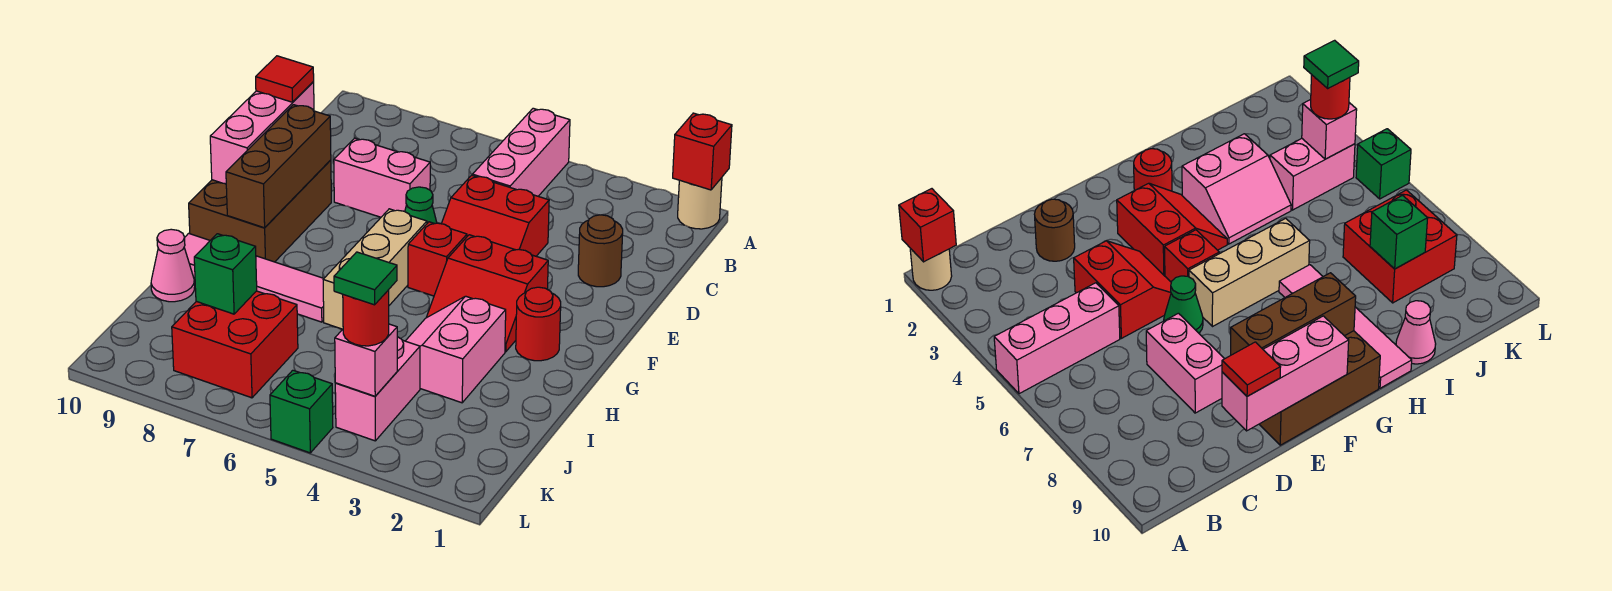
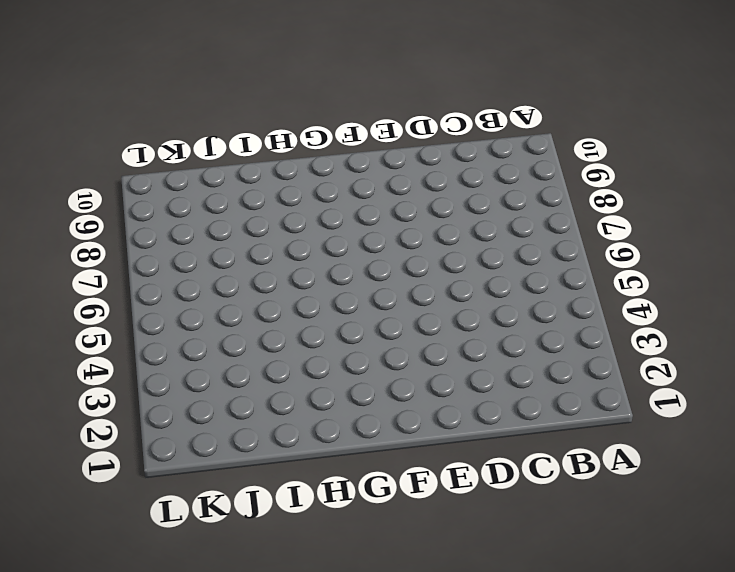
none -> tan round brick A1 level 1
none -> pink brick A5:C5 level 1
none -> brown round brick D2 level 1

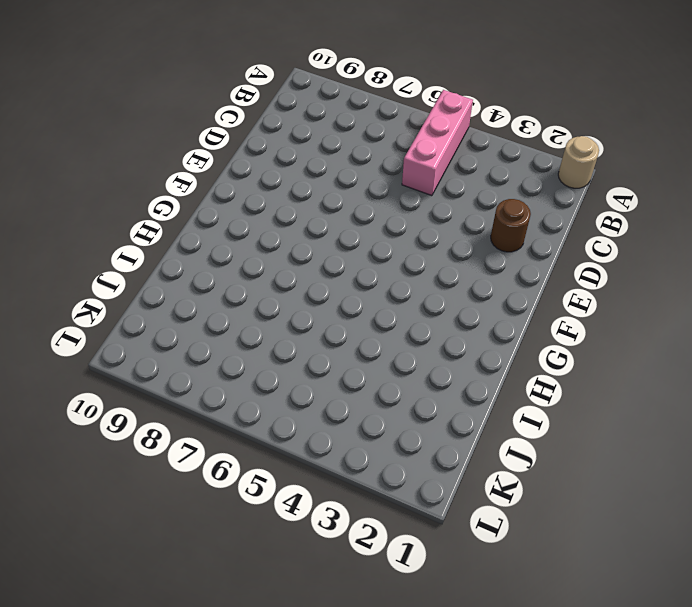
none -> red slope D4:E5 level 1 top D
none -> pink brick D7:D8 level 1
none -> green cone E6 level 1

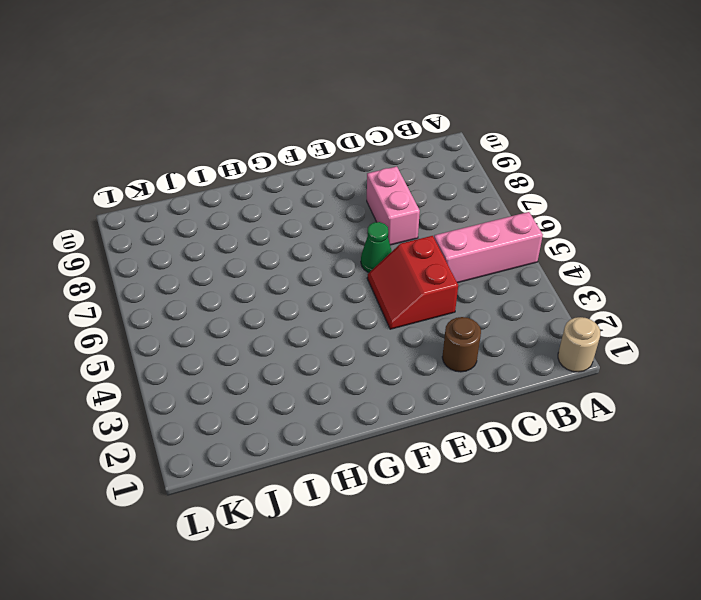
none -> brown brick E9:G10 level 1
none -> red slope F3:G4 level 1 top F
none -> red brick F5 level 1

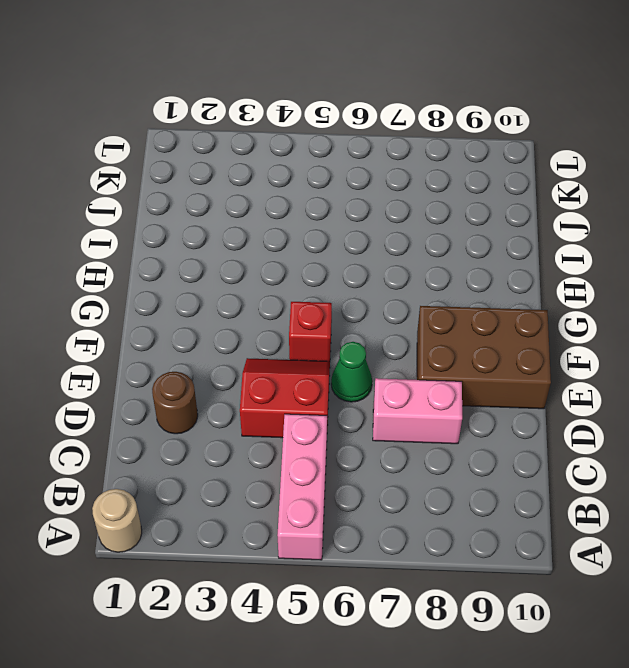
brown brick E8:F10 level 1 -> brown brick E9:G10 level 1
none -> red slope F3:G4 level 1 top F
none -> tan brick F6:H6 level 1
none -> red round brick G2 level 1

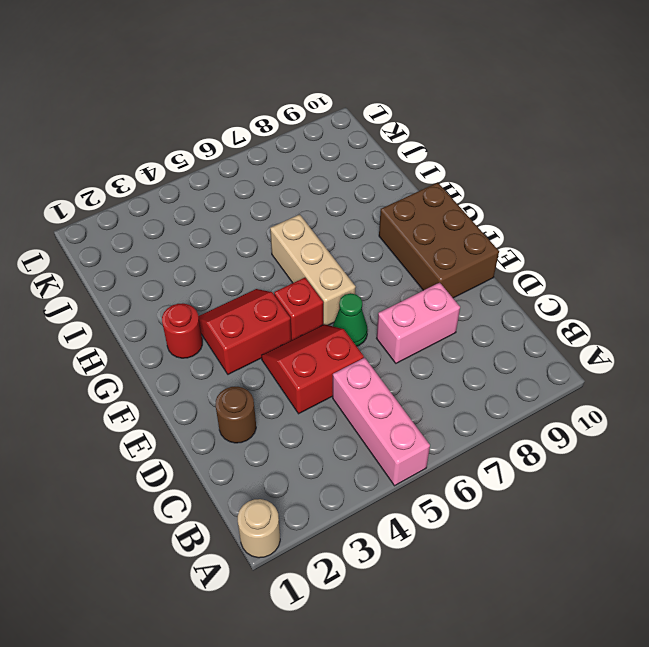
none -> pink slope H3:I4 level 1 top 3
none -> pink tile H7:H10 level 1
none -> pink cone I10 level 1

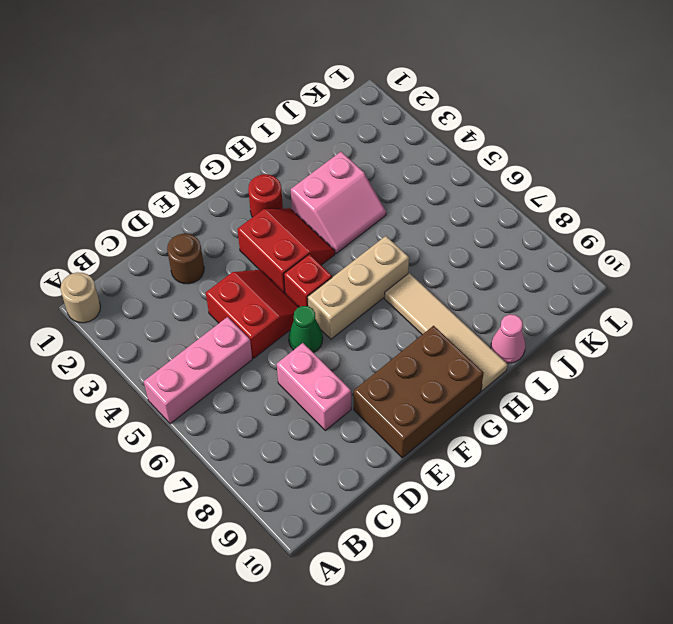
tan tile H7:H10 level 1 -> pink tile H7:H10 level 1
none -> pink brick J4:K4 level 1
none -> red brick J7:K8 level 1
none -> green brick L5 level 1

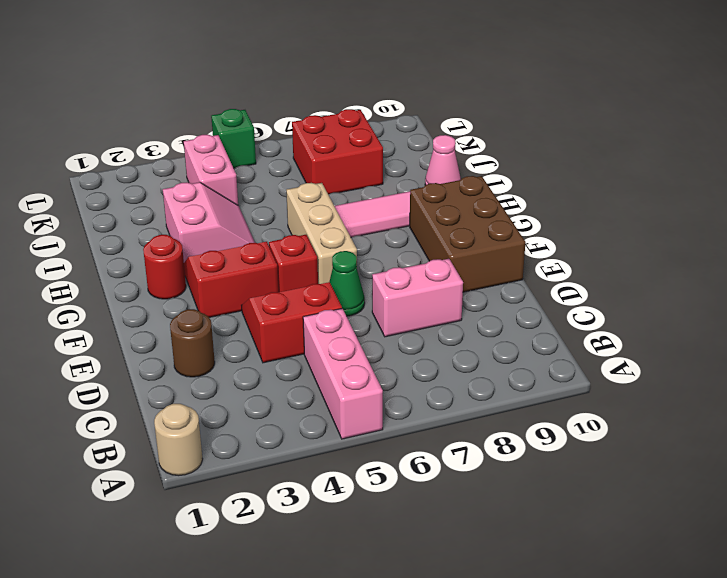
none -> red brick A1 level 2
none -> pink brick D10:F10 level 2
none -> brown brick E9:G9 level 2

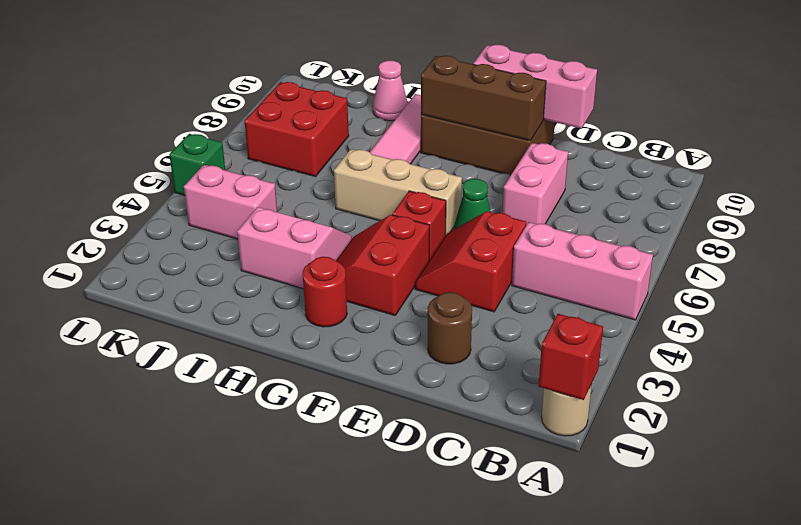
none -> green brick J8 level 2
none -> pink brick K4 level 2
none -> red tile D10 level 3

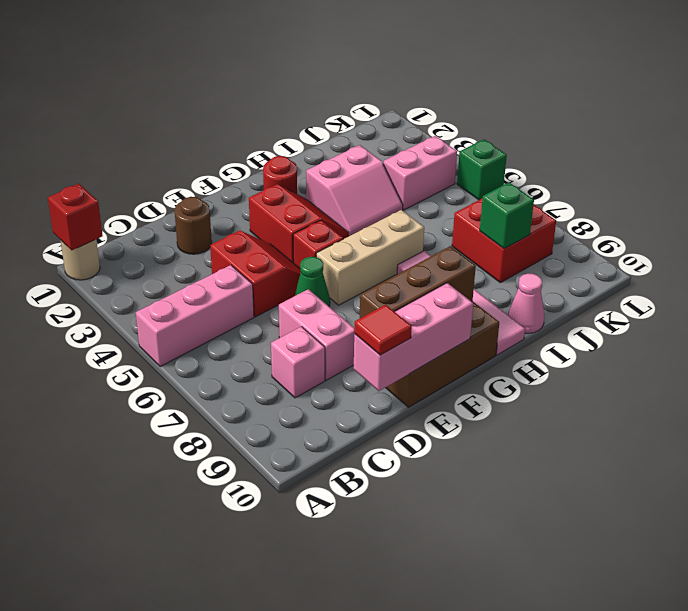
pink brick C8 level 1 -> pink brick K4 level 2
none -> red round brick K4 level 3
none -> green tile K4 level 4

